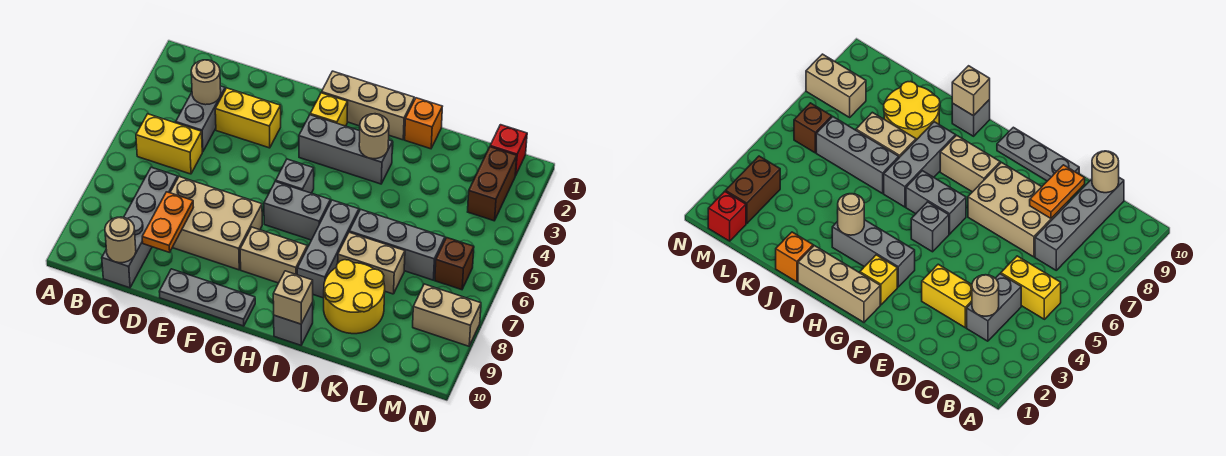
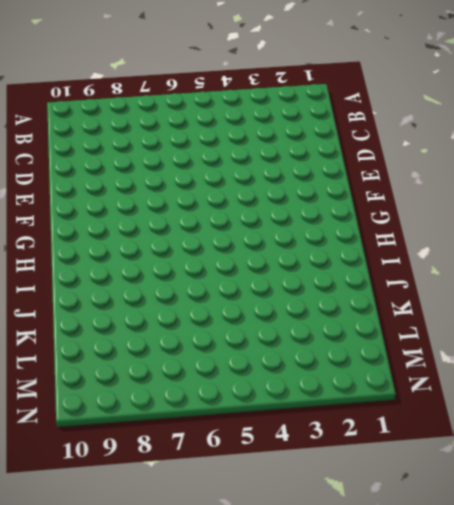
none -> yellow brick B5:C5 level 1
none -> grey brick C3:C4 level 1
none -> grey brick C7:C10 level 1

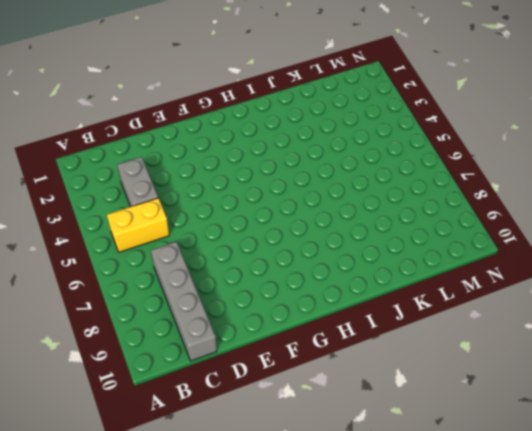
none -> yellow brick D3:E3 level 1
none -> tan brick D7:F8 level 1
none -> grey plate E10:G10 level 1

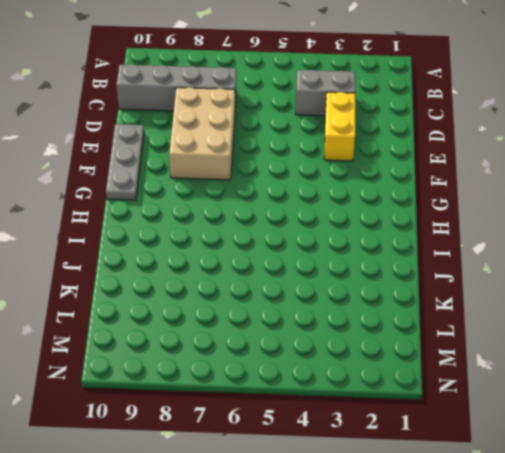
none -> yellow brick B5:C5 level 1
none -> tan brick G1:I1 level 1
none -> yellow brick G2 level 1

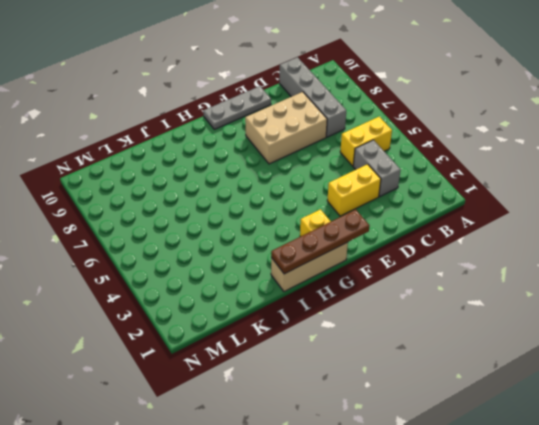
brown plate F1:I1 level 2 -> none
none -> grey brick G3:I3 level 1
none -> grey brick G5 level 1
none -> grey brick G6:H6 level 1

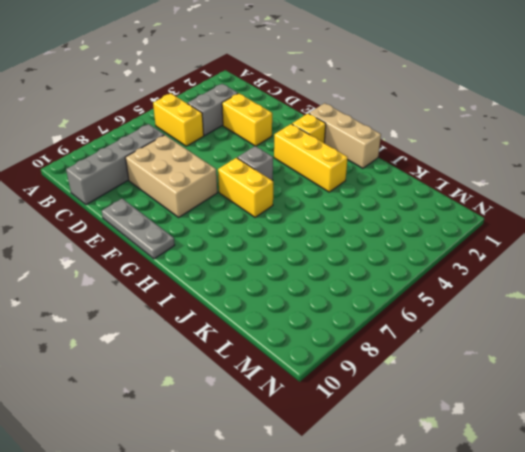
yellow brick G3:I3 level 1 -> grey brick G3:I3 level 1
yellow brick G6:H6 level 1 -> grey brick G6:H6 level 1
none -> tan brick G8:H8 level 1
none -> grey brick I6:I8 level 1
none -> grey brick I10 level 1

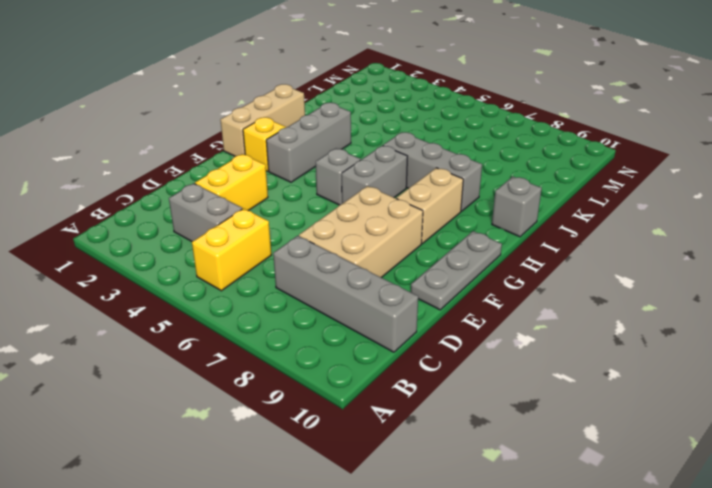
none -> orange brick J1 level 1
none -> grey brick J6:L6 level 1
none -> tan brick J7:K7 level 1

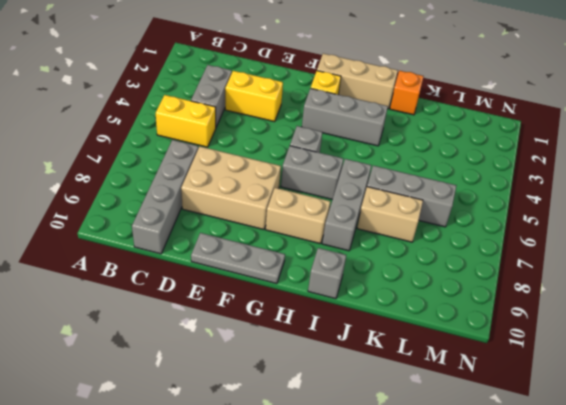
none -> yellow round brick J8:K9 level 1
none -> red brick M1 level 1
none -> brown brick M2:M3 level 1

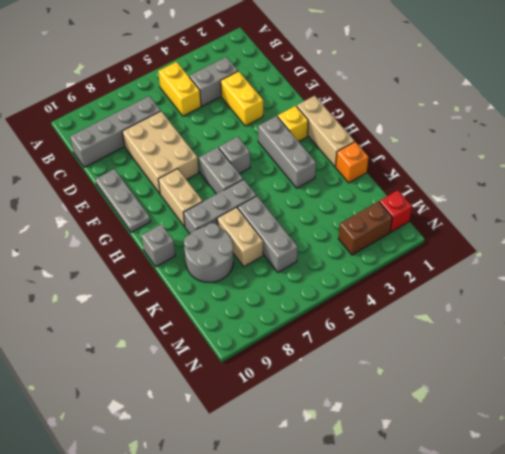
grey round brick J8:K9 level 1 -> yellow round brick J8:K9 level 1
none -> brown brick M6 level 1
none -> tan brick M8:N8 level 1
none -> tan round brick C3 level 2

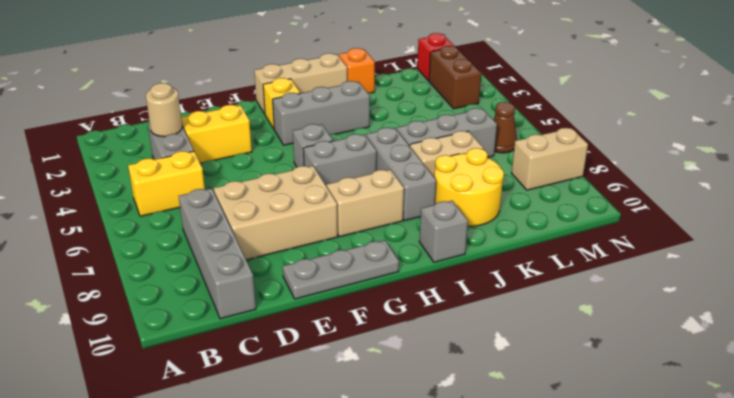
brown cone M6 level 1 -> brown brick M6 level 1
none -> tan round brick C10 level 2
none -> orange plate D8:D9 level 2
none -> tan round brick I3 level 2

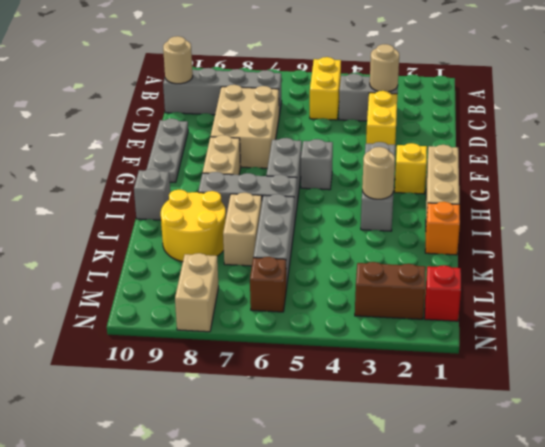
none -> orange plate D8:D9 level 2
none -> tan brick I10 level 2

